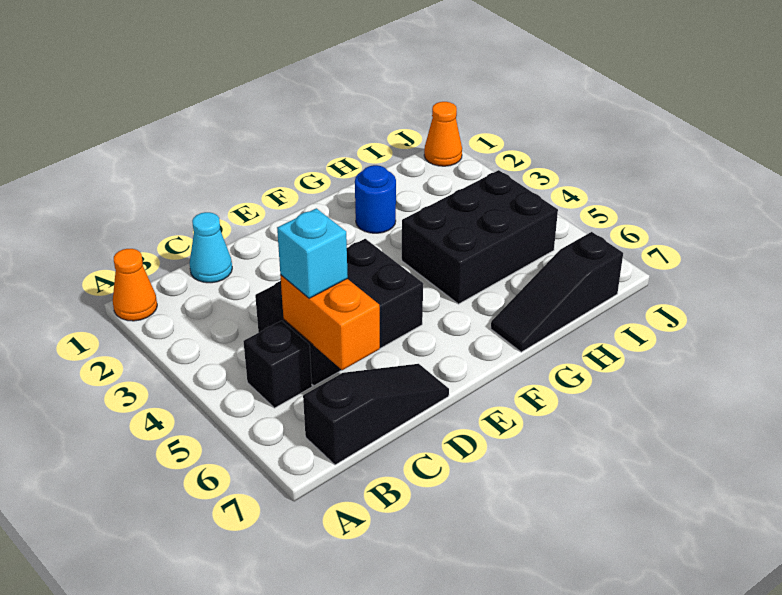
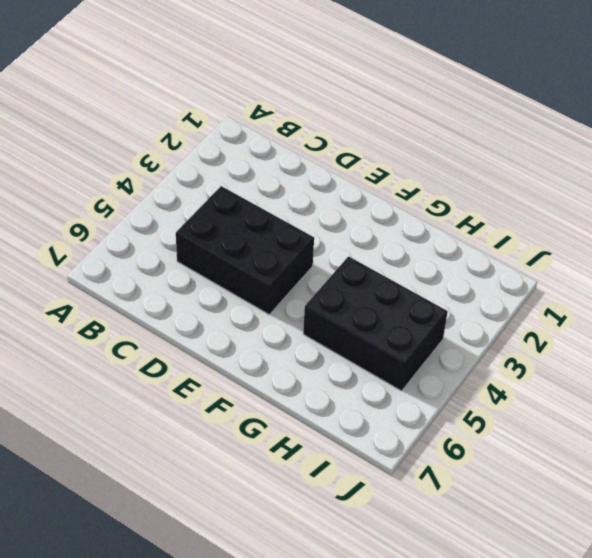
none -> orange cone A1 level 1
none -> black brick B5 level 1

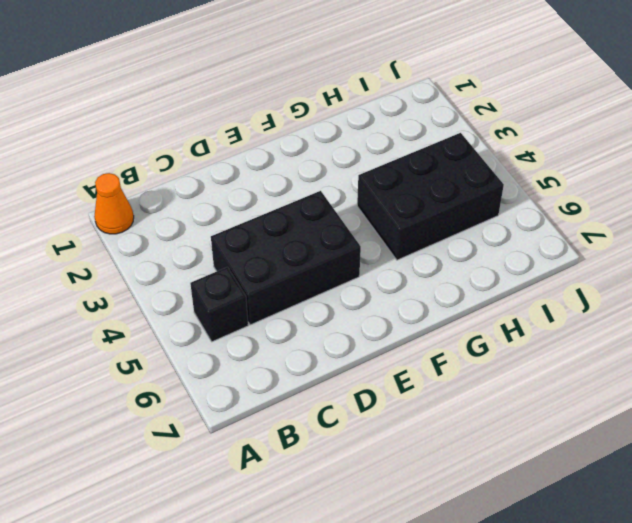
none -> black slope B7:D7 level 1 top B
none -> cyan cone C1 level 1

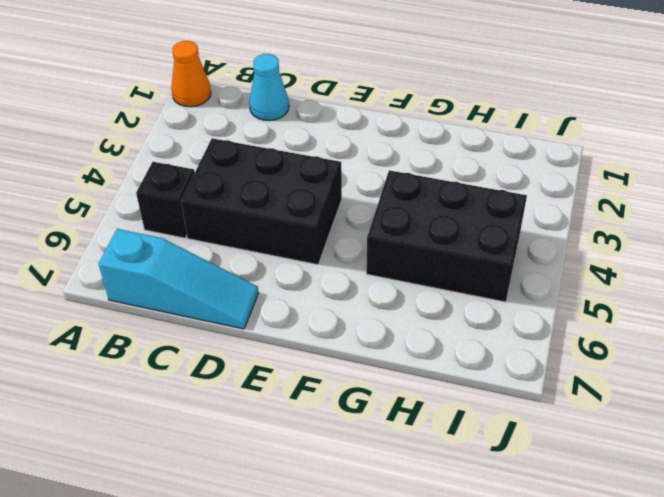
cyan slope B7:D7 level 1 top B -> black slope B7:D7 level 1 top B
none -> blue round brick G2 level 1
none -> black slope G7:I7 level 1 top I

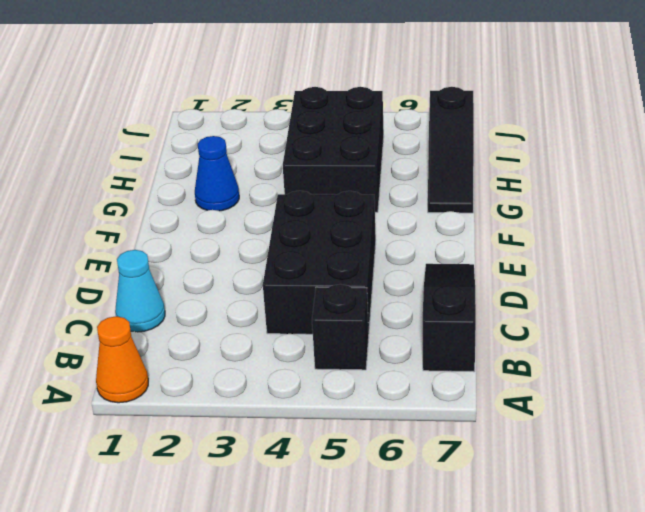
blue cone G2 level 1 -> blue round brick G2 level 1
none -> orange cone J1 level 1
none -> orange brick C5:C6 level 2

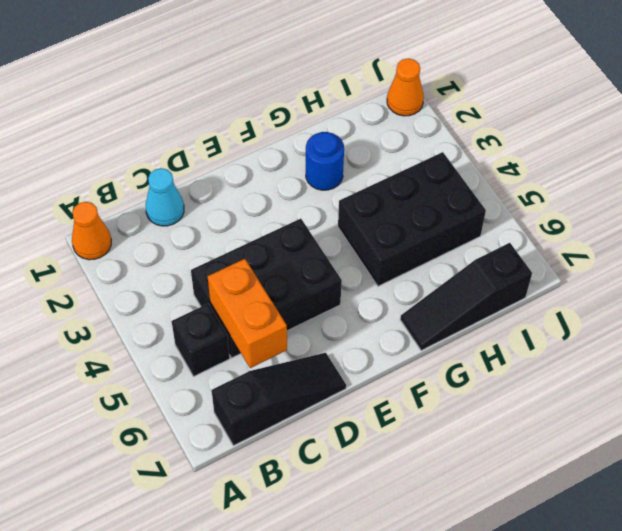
none -> cyan brick C5 level 3

